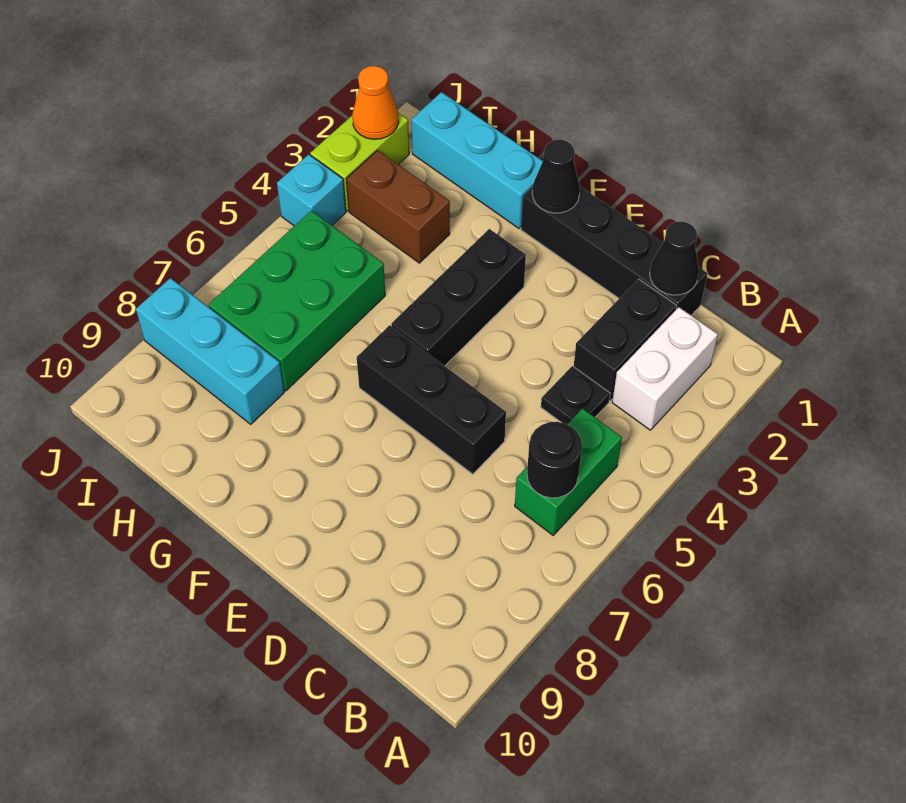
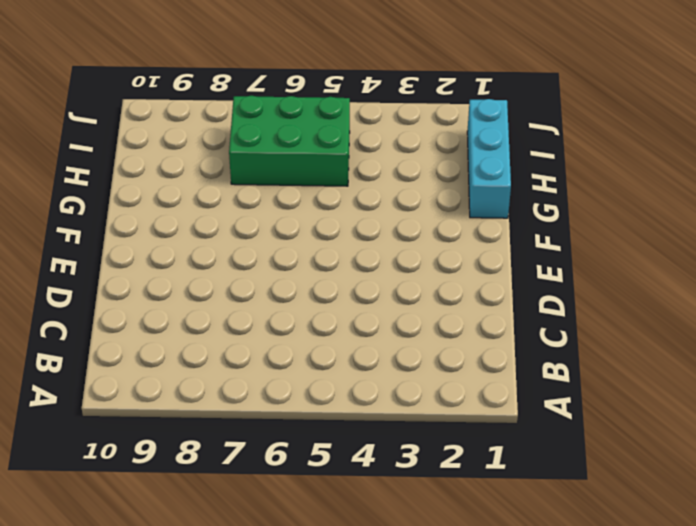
none -> white brick B2:B3 level 1
none -> green brick B5:B6 level 1
none -> black brick C1:F1 level 1

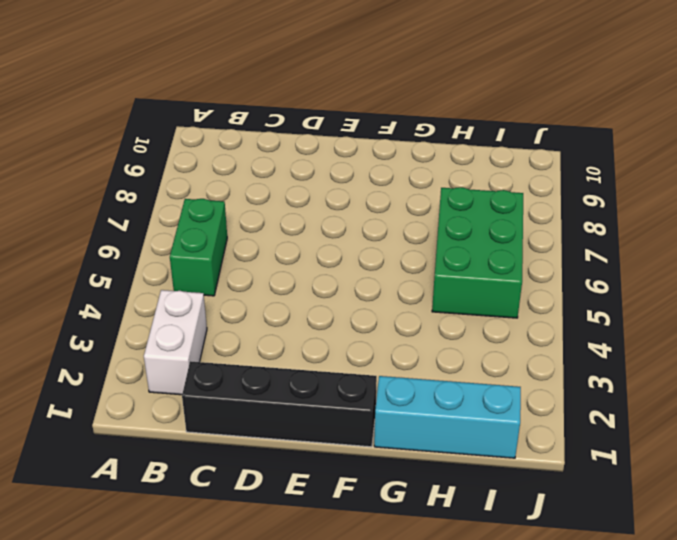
none -> black brick C2:C3 level 1
none -> black plate C4 level 1
none -> black brick D6:F6 level 1

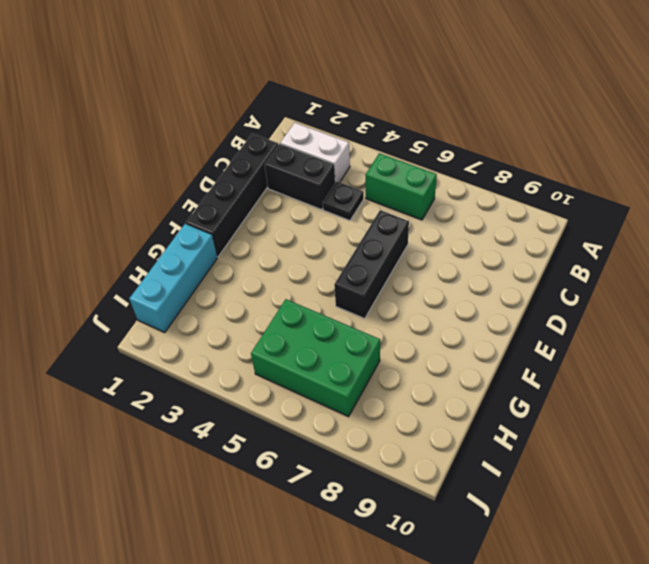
none -> black brick F3:F5 level 1
none -> brown brick H3:I3 level 1
none -> cyan brick H8:J8 level 1

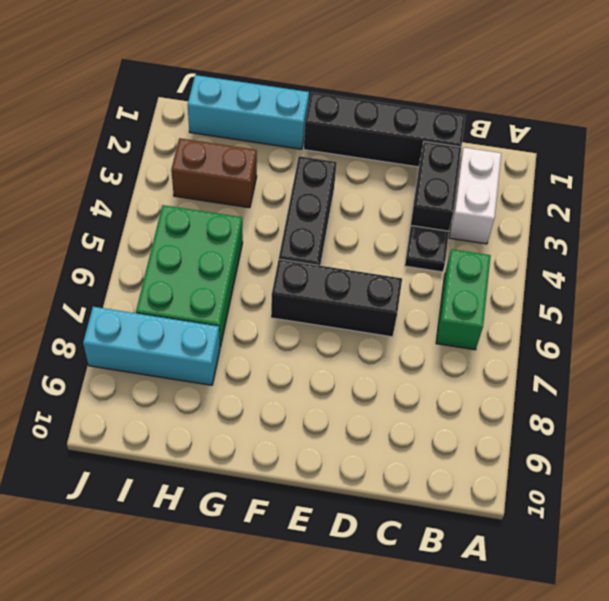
none -> lime brick J2:J3 level 1
none -> cyan brick J4 level 1
none -> black round brick B6 level 2

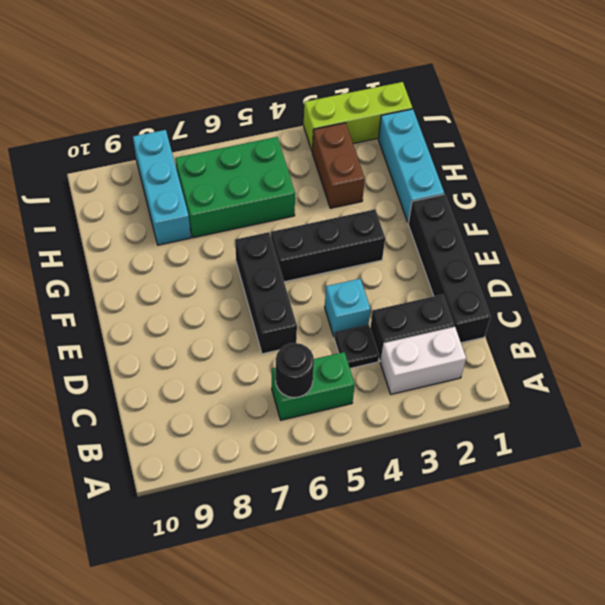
cyan brick D4 level 1 -> cyan brick J4 level 1
lime brick J1:J3 level 1 -> lime brick J2:J3 level 1
none -> black cone C1 level 2
none -> black cone F1 level 2
none -> orange cone J2 level 2

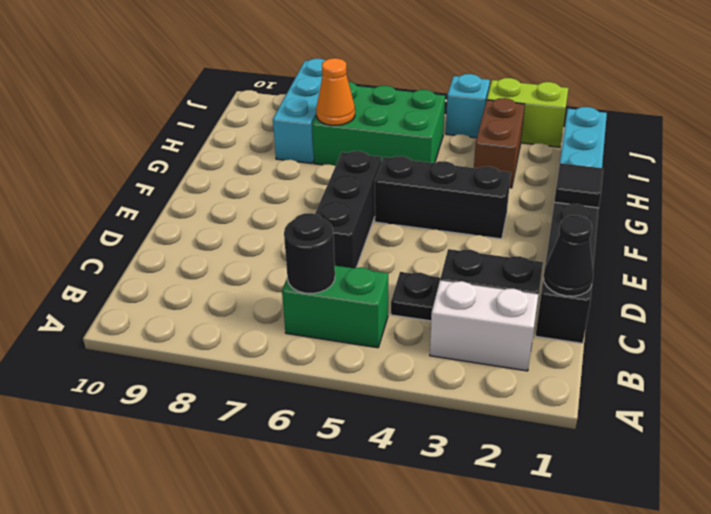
black tile F1 level 2 -> black cone F1 level 2
orange cone H7 level 2 -> orange cone J2 level 2

